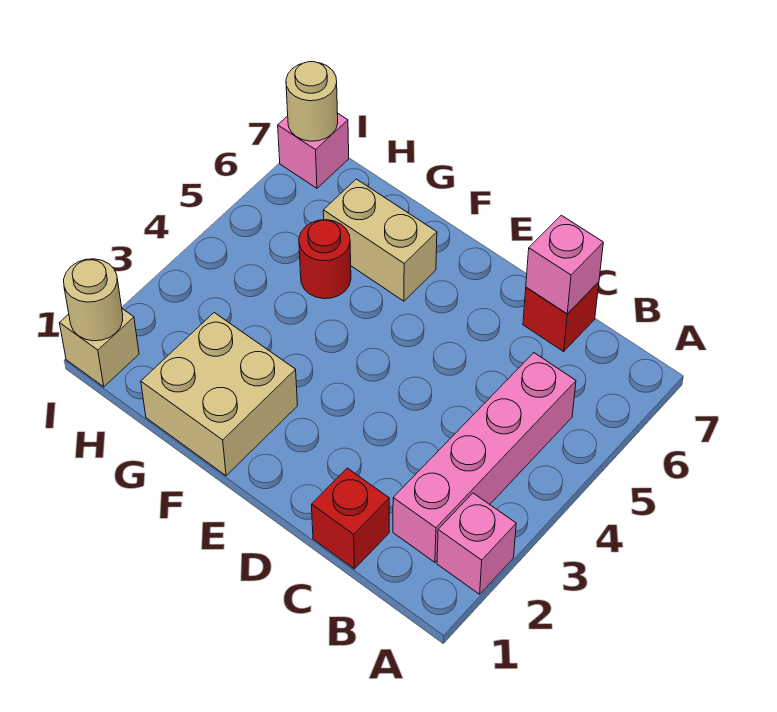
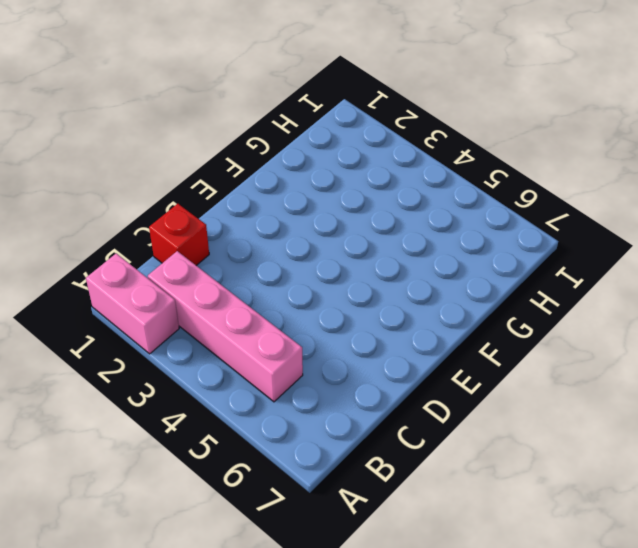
pink brick A1:A2 level 1 -> pink brick A2 level 1
none -> red brick C7 level 1
none -> tan brick F1:G2 level 1
none -> tan brick F6:G6 level 1

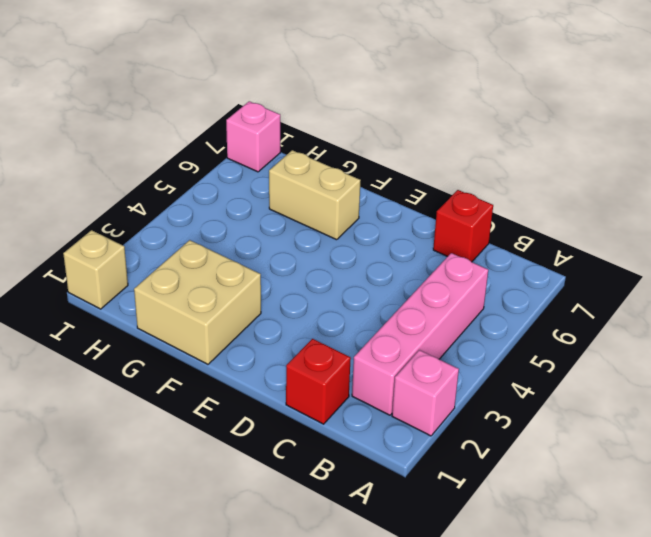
none -> red round brick G5 level 1
none -> pink brick C7 level 2
none -> tan round brick I1 level 2

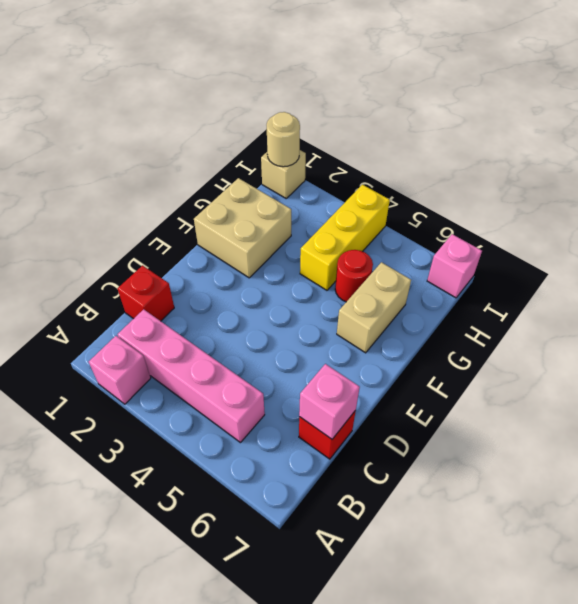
yellow brick G4:I4 level 1 -> none
none -> tan round brick I7 level 2

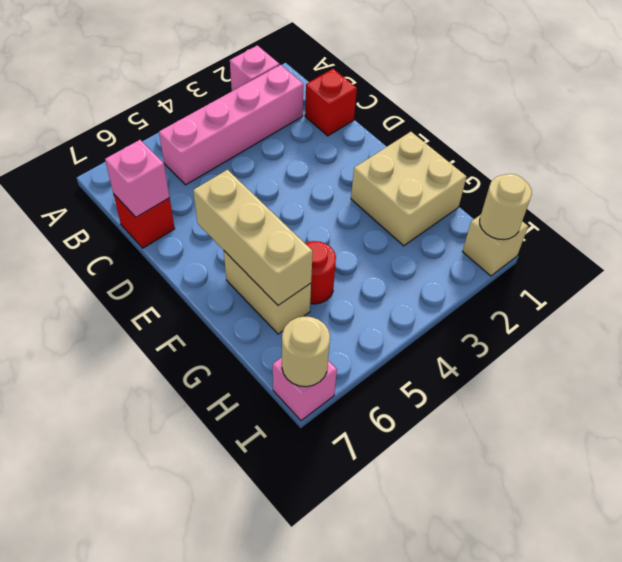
tan brick E6:G6 level 2 -> none

